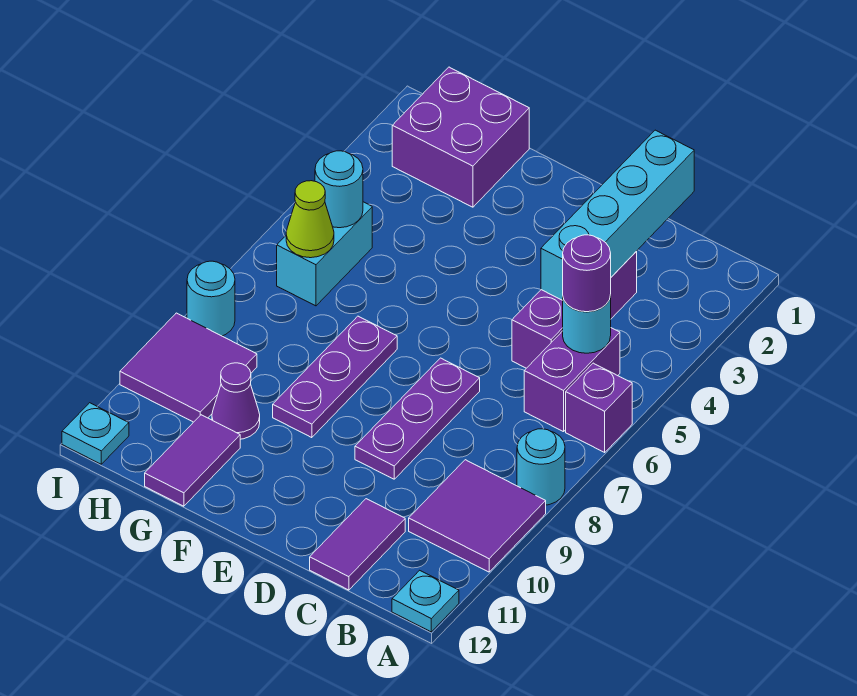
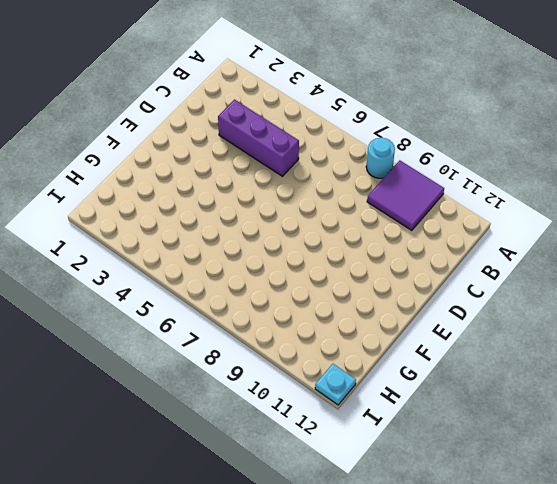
none -> purple brick A6 level 1
none -> cyan plate A12 level 1
none -> purple brick B5:B6 level 1

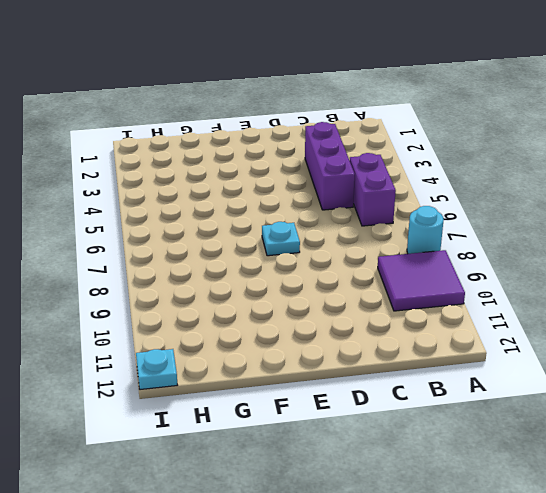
cyan plate E7 level 1 -> cyan plate A12 level 1
none -> purple brick A6 level 1
none -> purple tile C11:C12 level 1
none -> purple plate D7:D9 level 1

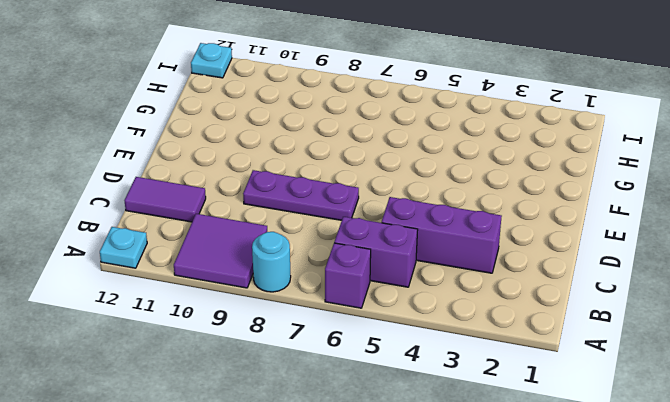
none -> purple plate F7:F9 level 1
none -> purple brick G1:H2 level 1
none -> purple cone G10 level 1

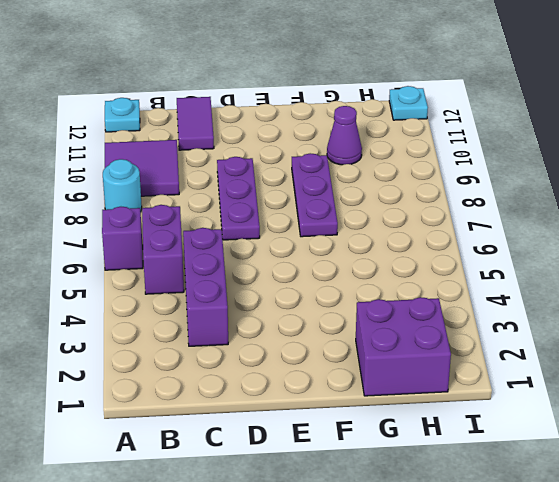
none -> purple tile G11:G12 level 1
none -> cyan brick H5:H6 level 1
none -> purple tile H9:I10 level 1

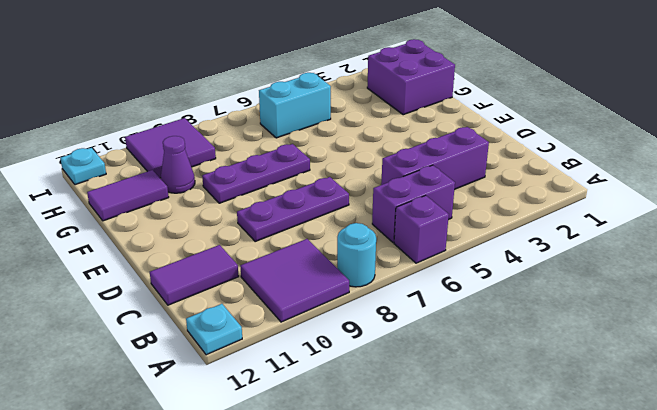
none -> cyan round brick I8 level 1
none -> cyan round brick B5 level 2
none -> cyan brick C1:C4 level 2

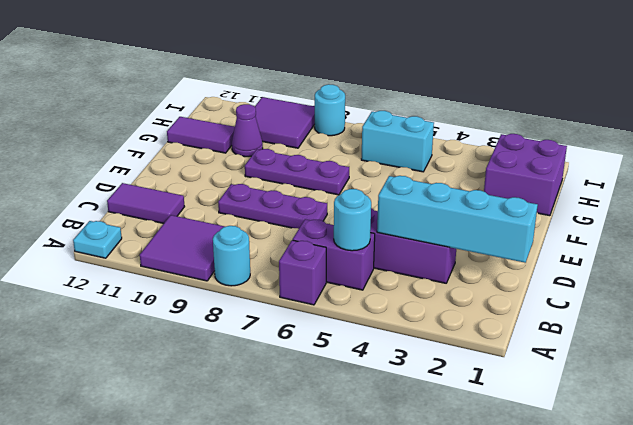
none -> cyan plate I12 level 1
none -> cyan round brick H5 level 2
none -> lime cone H6 level 2

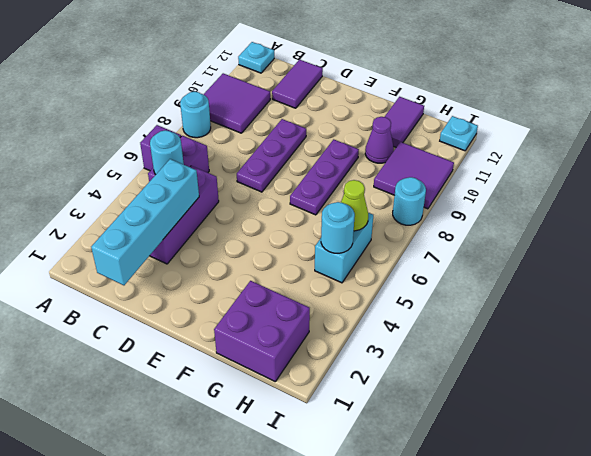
none -> purple round brick B5 level 3

